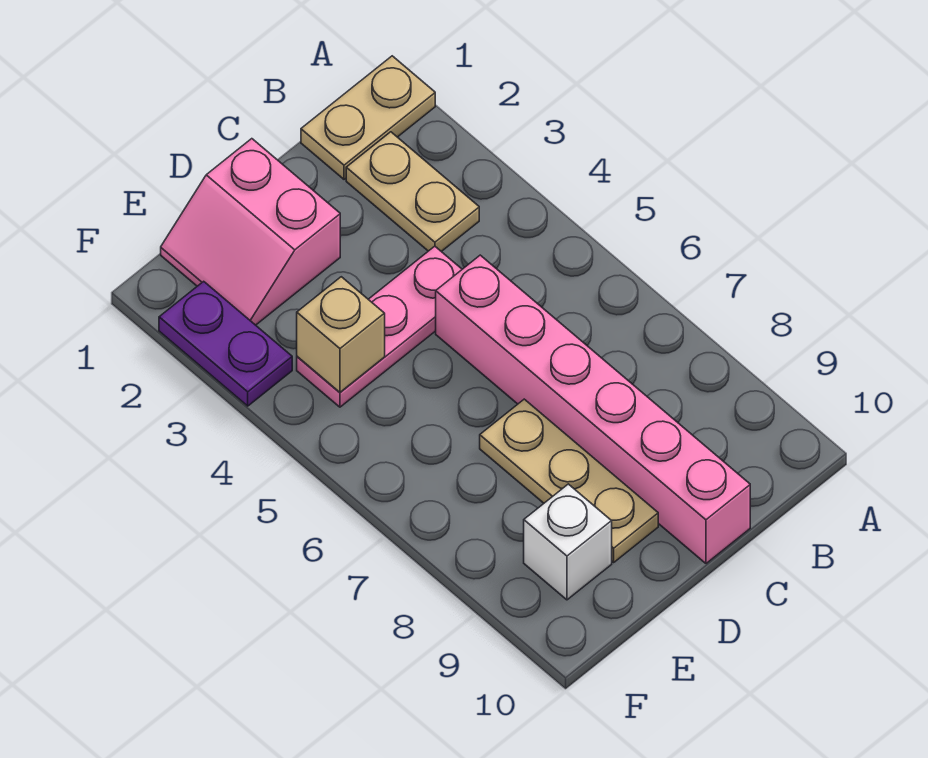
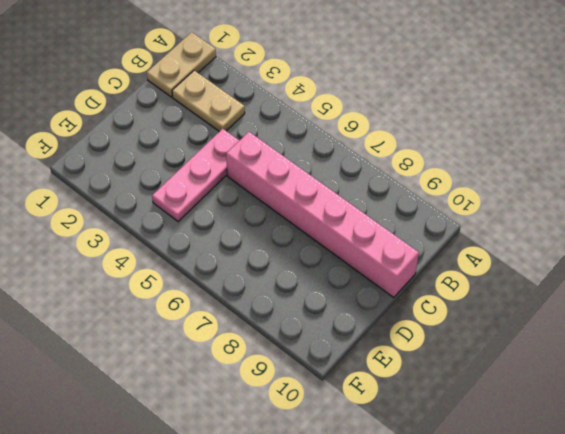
none -> pink slope D1:E2 level 1 top D
none -> tan plate D7:D9 level 1

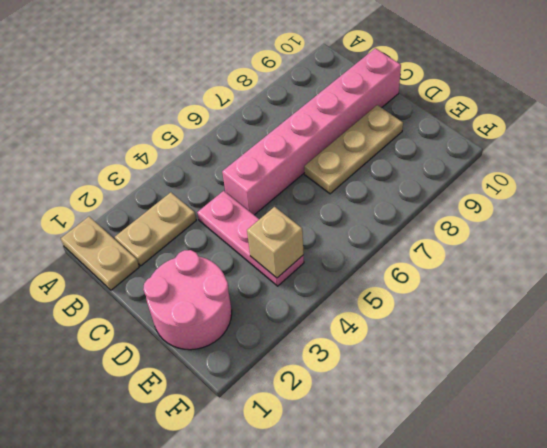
pink round brick D1:E2 level 1 -> pink slope D1:E2 level 1 top D
none -> white brick E9 level 1
none -> purple plate F2:F3 level 1

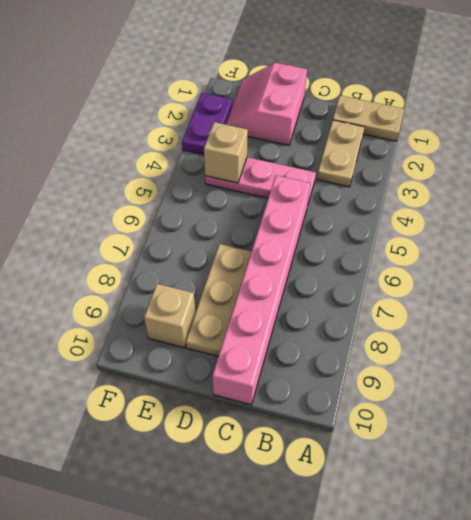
tan brick E9 level 1 -> white brick E9 level 1

